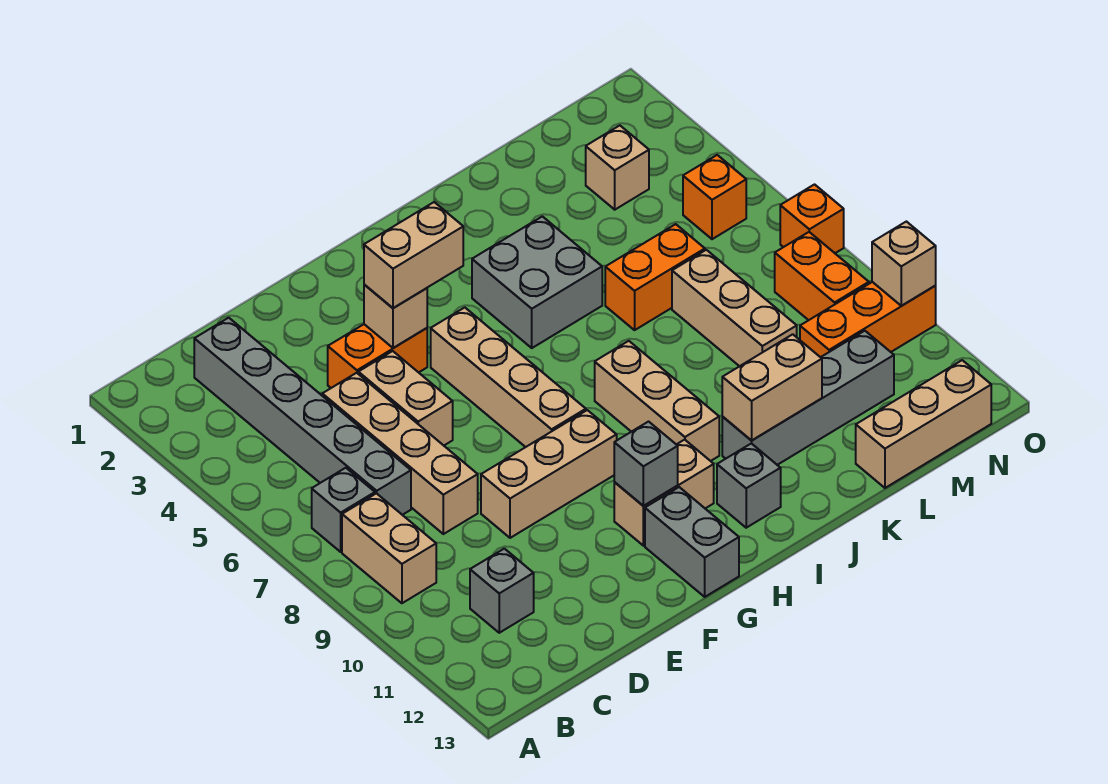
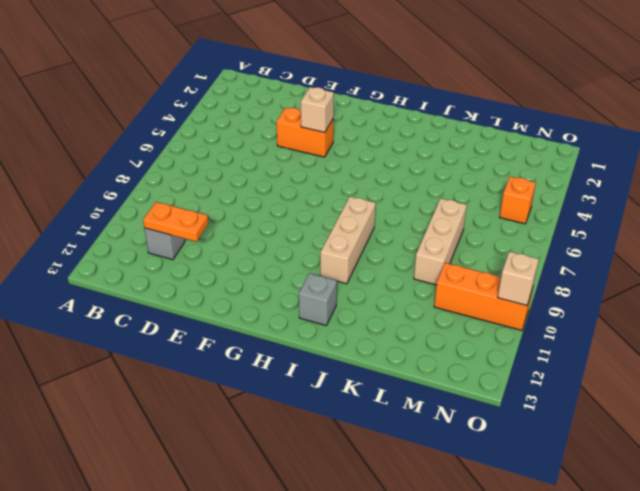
orange plate C11:D11 level 2 -> none
none -> grey brick B7 level 1
none -> tan brick B8:B9 level 1
none -> grey brick C2:C7 level 1

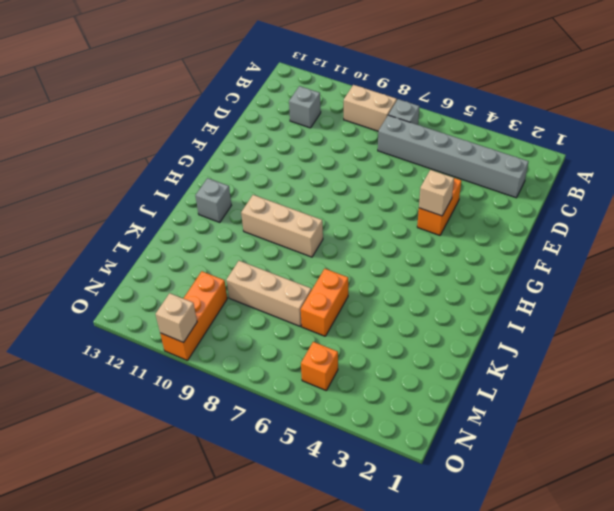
none -> tan brick D5:D8 level 1
none -> tan brick E5:E6 level 1
none -> tan brick E9:G9 level 1

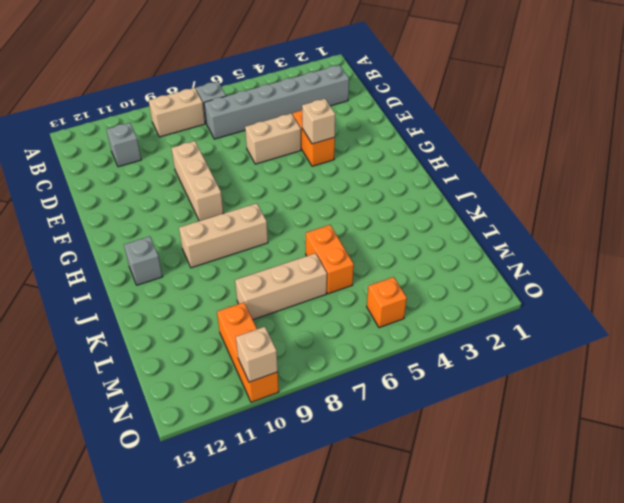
none -> tan brick D5:D8 level 1
none -> tan brick G5:G8 level 1
none -> tan brick G11:H11 level 1

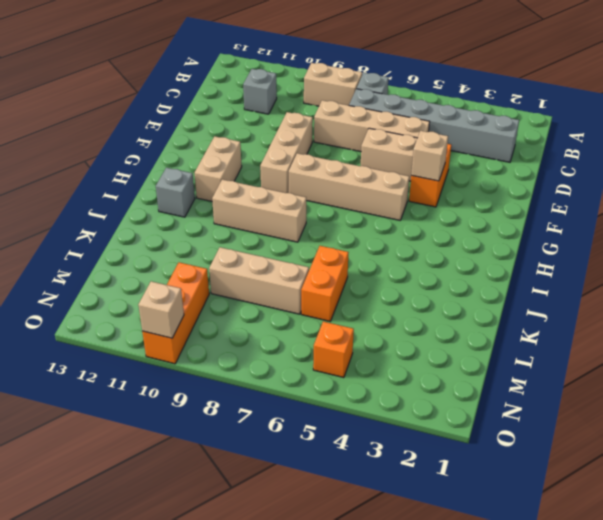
none -> grey brick G12:G13 level 1
none -> grey brick I4:J5 level 1
none -> grey brick J11:M11 level 1

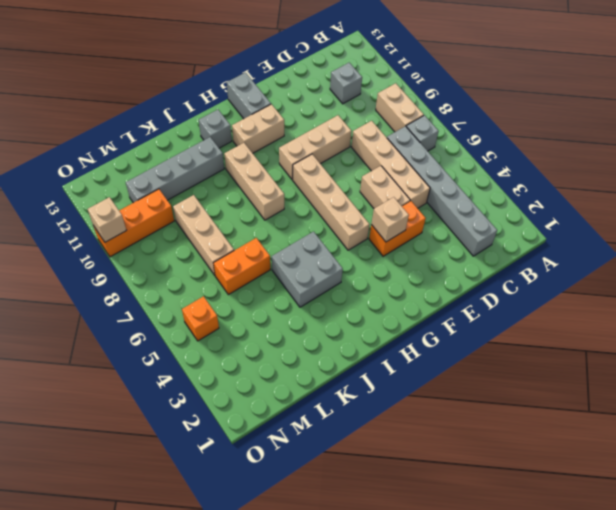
none -> tan brick L13:N13 level 1
none -> tan brick M3 level 1
none -> orange brick N8:N9 level 1

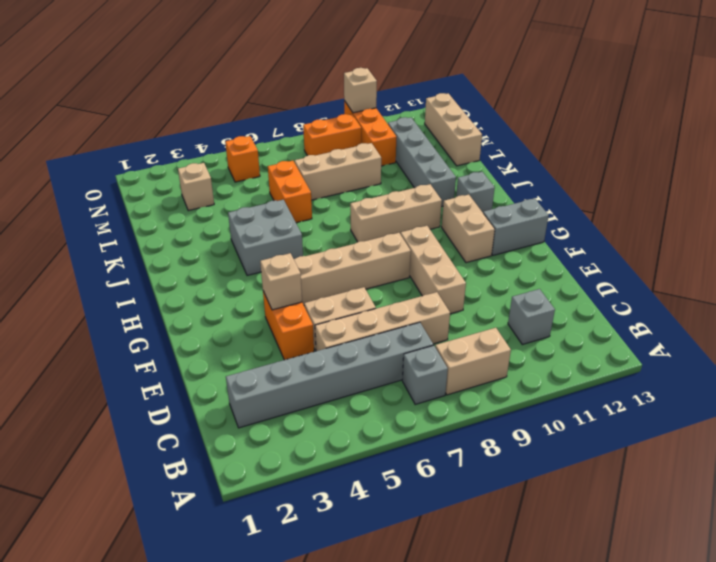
none -> orange brick O7 level 1
none -> grey brick G11 level 2
none -> tan brick J11:K11 level 2

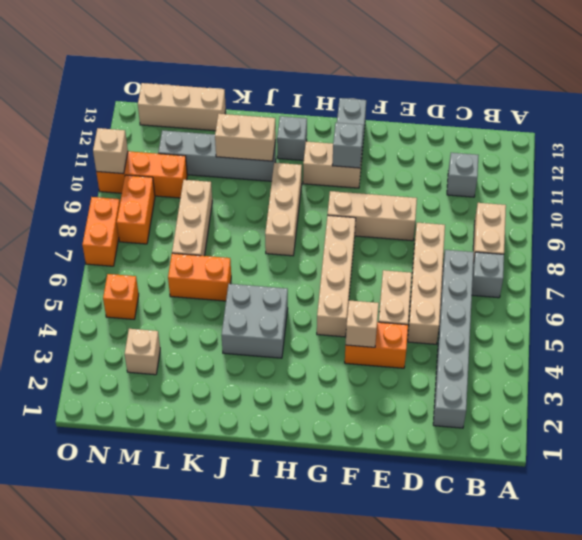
orange brick O7:O8 level 1 -> orange brick O7 level 1
none -> tan brick F4:G4 level 3

